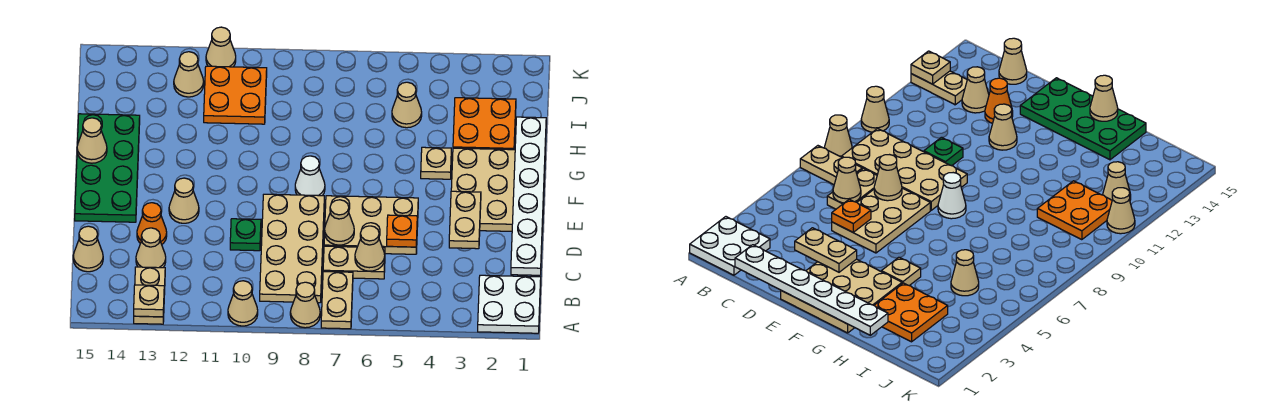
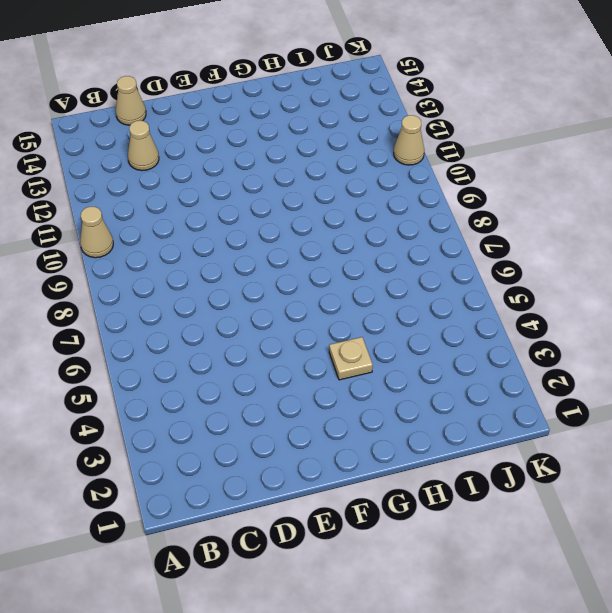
none -> white plate A1:B2 level 1
none -> tan plate A7:B7 level 1
none -> tan cone A8 level 1

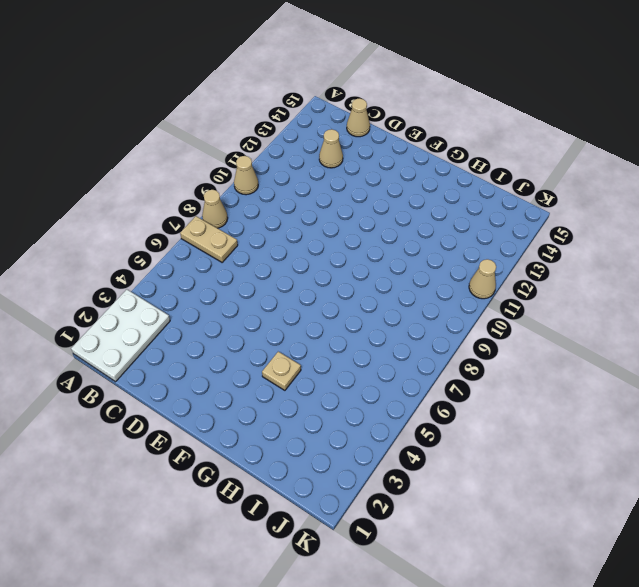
white plate A1:B3 level 1 -> white plate A1:B2 level 1
none -> tan plate A13:B13 level 1
none -> tan plate B8:E9 level 1
none -> tan plate C6:C7 level 1

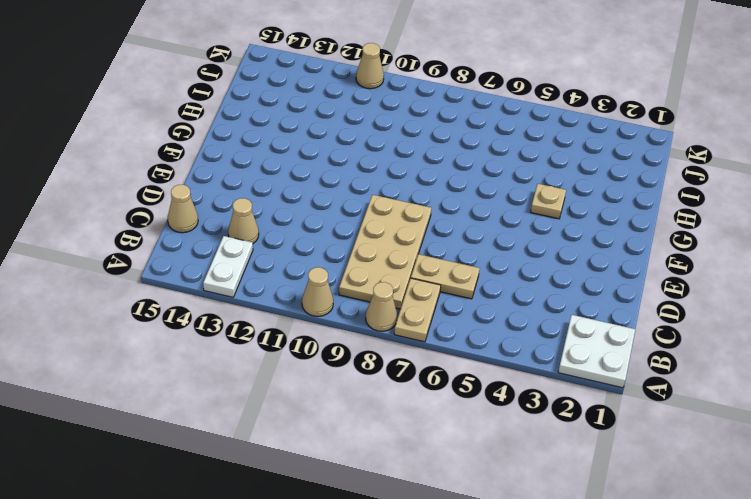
white plate A13:B13 level 1 -> tan plate A13:B13 level 1
none -> tan plate D5:E7 level 1
none -> green plate D10 level 1
none -> orange cone D13 level 1

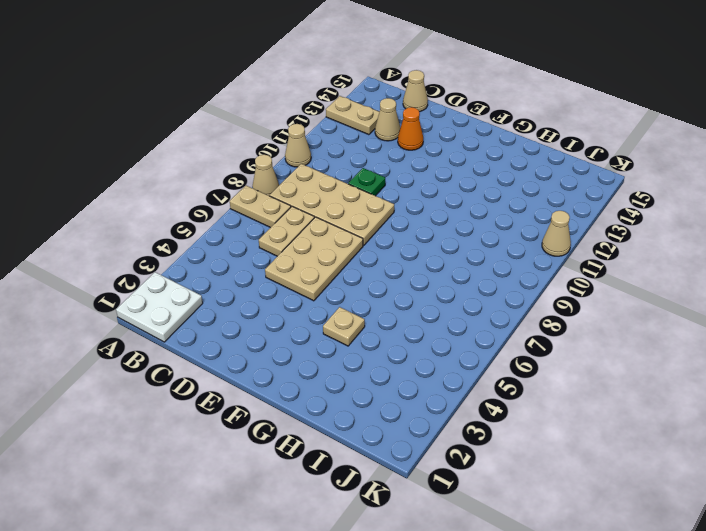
none -> tan plate E1:G3 level 1
none -> tan cone E12 level 1
none -> green plate E14:H15 level 1

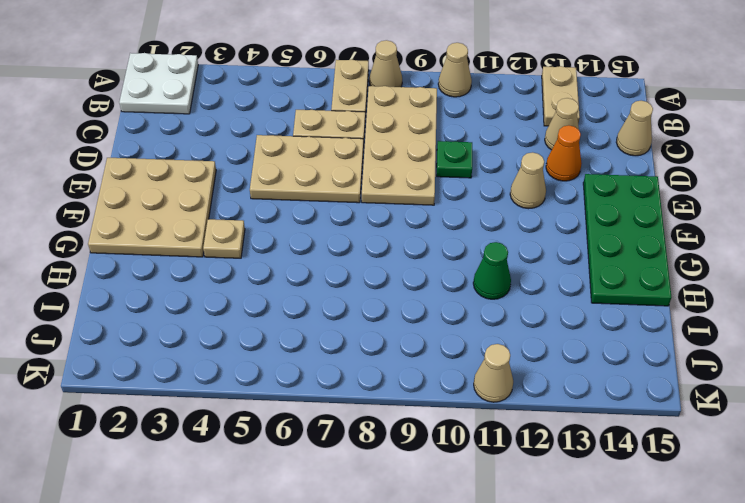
green cone H11 level 1 -> none
none -> white cone F8 level 1
none -> orange plate H2:I3 level 1
none -> tan cone I5 level 1

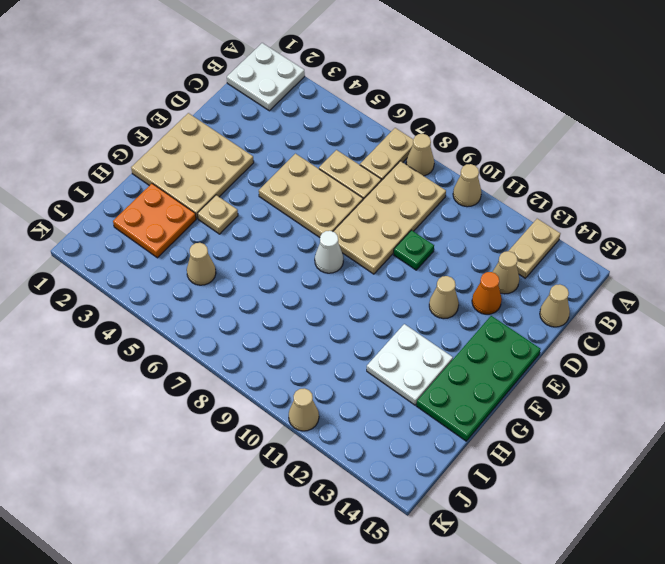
white plate G12:H13 level 1 -> none
none -> orange plate I10:J11 level 1
none -> tan cone J12 level 1
none -> tan plate A13 level 2

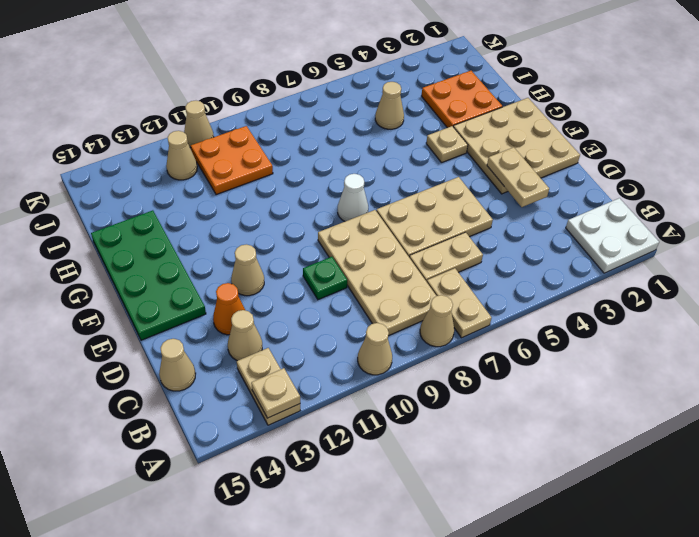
none -> white plate C1:H1 level 2
none -> tan cone C6 level 2
none -> orange plate D5 level 2

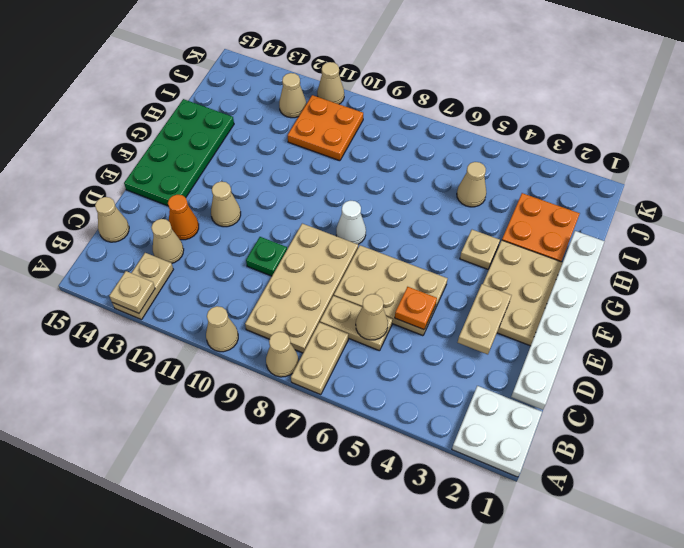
none -> tan cone D7 level 2
none -> tan cone G15 level 2

